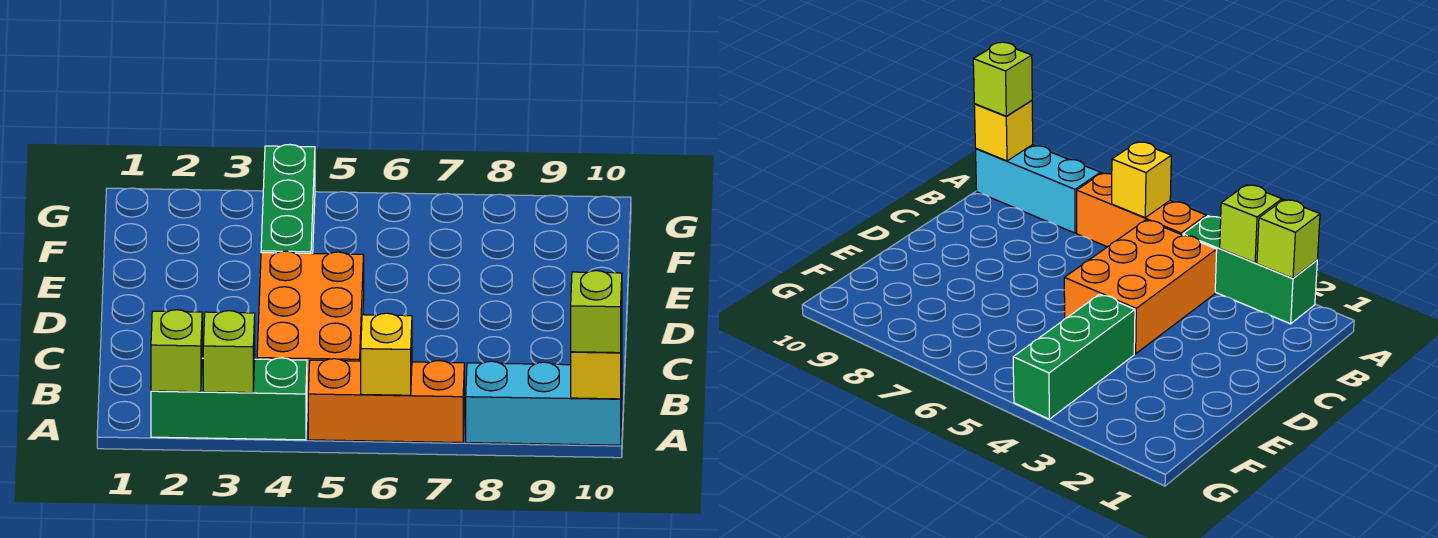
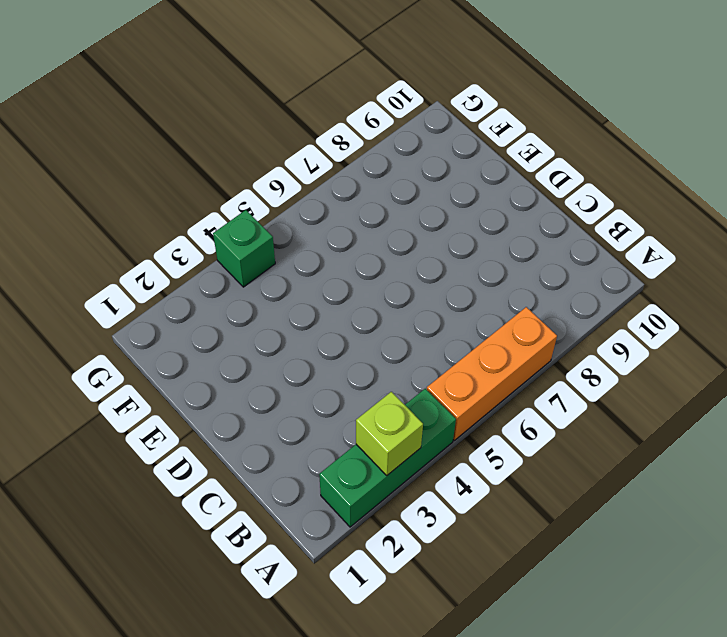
green brick G4 level 1 -> green brick E4:G4 level 1
none -> cyan brick A8:A10 level 1
none -> orange brick B4:D5 level 1

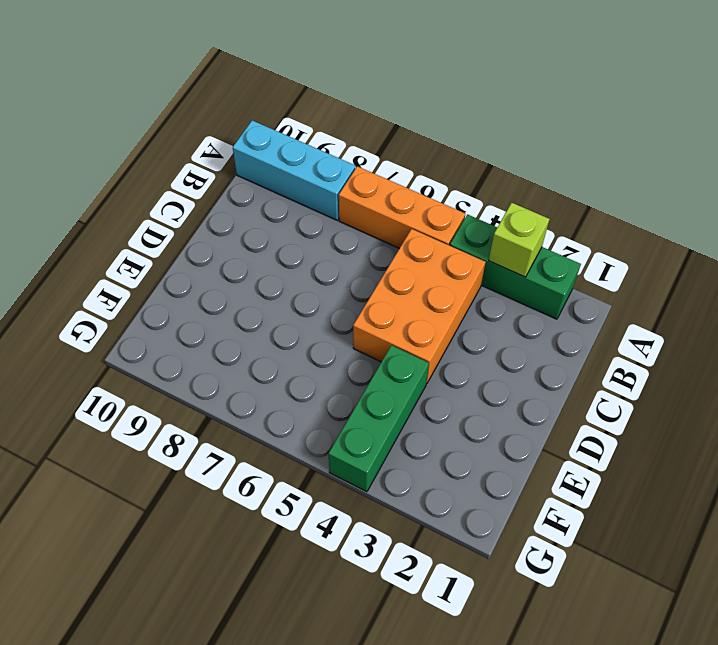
none -> lime brick A2 level 2
none -> yellow brick A6 level 2

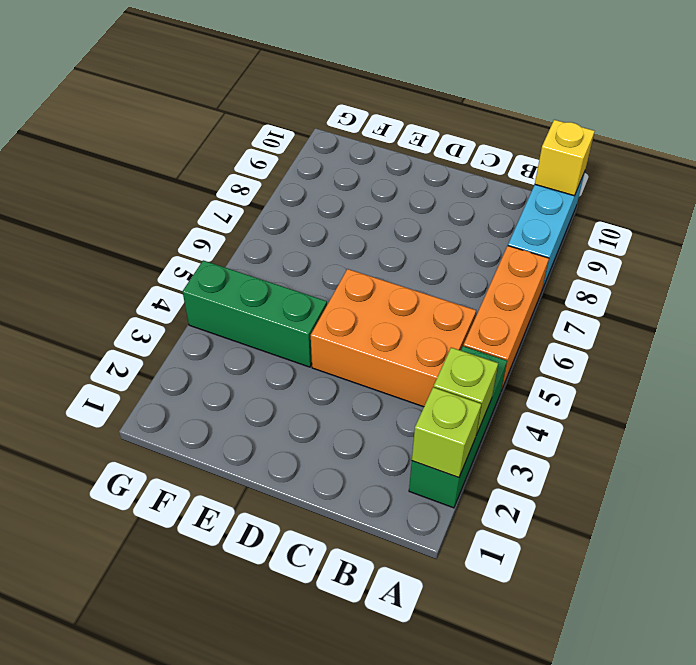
none -> yellow brick A6 level 2
none -> lime brick A10 level 3

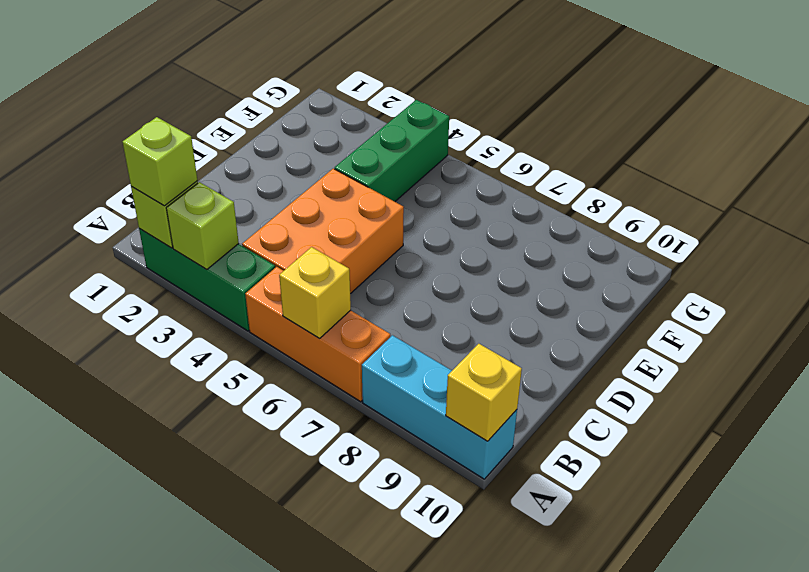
lime brick A2 level 3 -> lime brick A10 level 3

